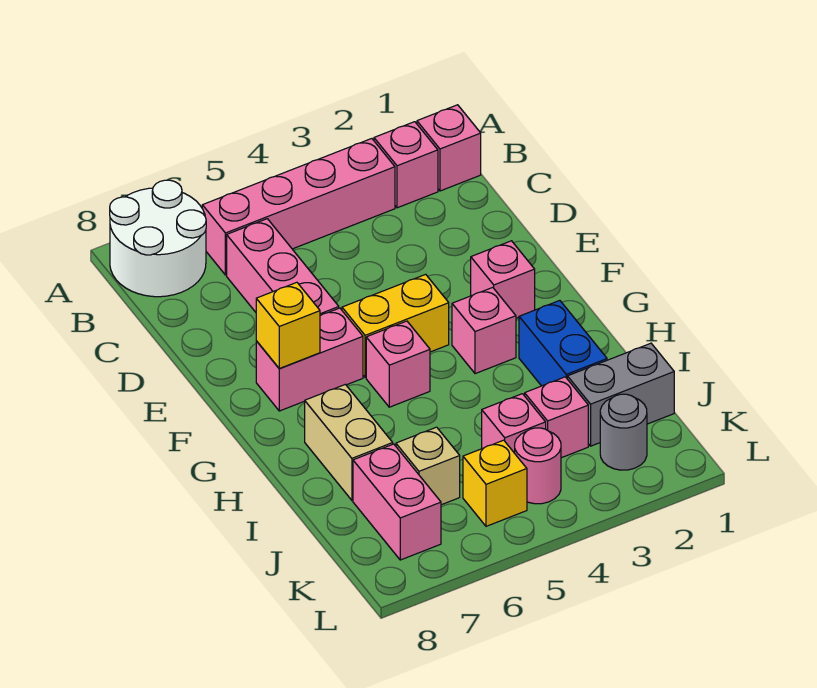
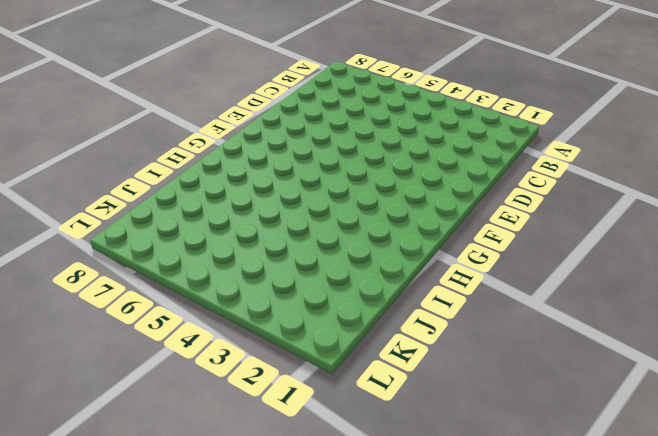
none -> white round brick A7:B8 level 1
none -> pink brick B1 level 1
none -> pink brick B2 level 1

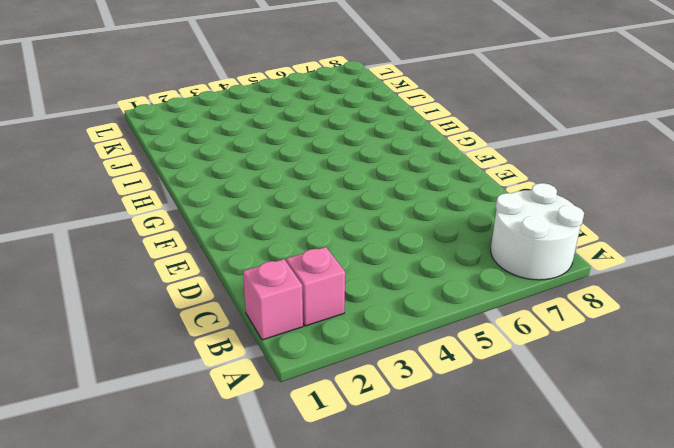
none -> pink brick B3:B6 level 1
none -> pink brick C6:E6 level 1
none -> pink brick F2 level 1

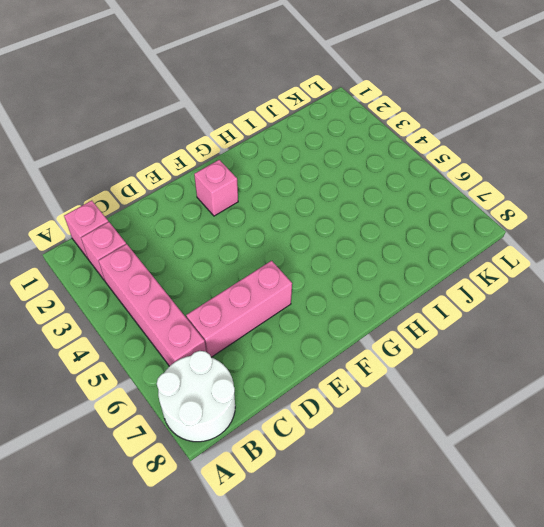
none -> yellow brick F4:F5 level 1
none -> pink brick F6:F7 level 1
none -> pink brick G3 level 1

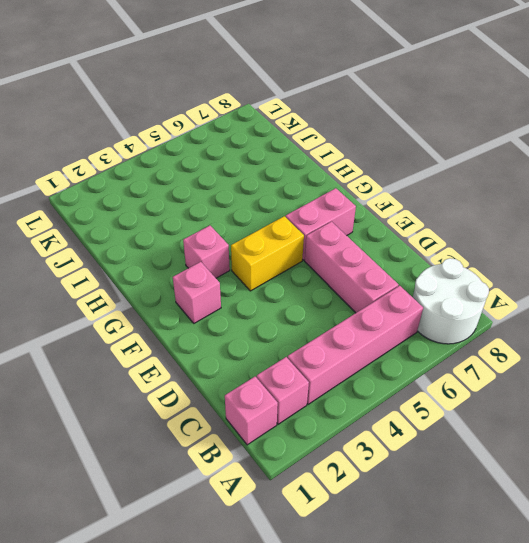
none -> pink brick G5 level 1
none -> blue brick H2:I2 level 1
none -> tan brick H7:I7 level 1

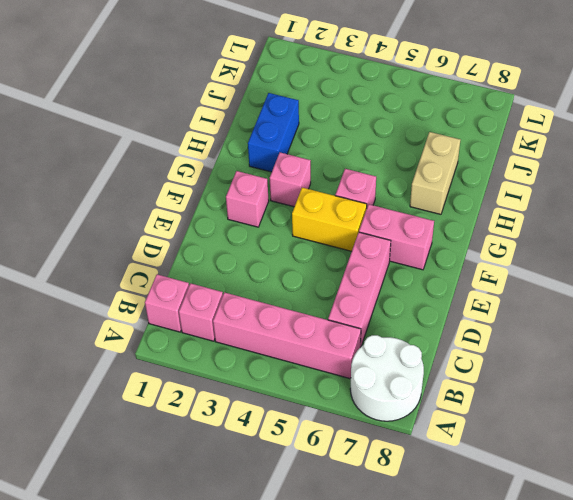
none -> grey brick J1:J2 level 1
none -> pink brick J3 level 1
none -> pink brick J4 level 1

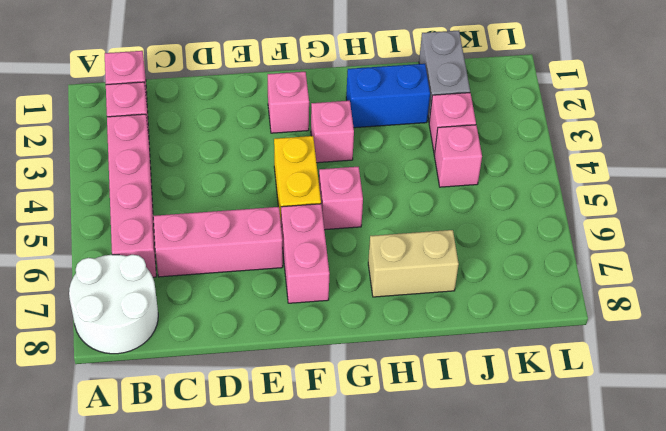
none -> tan brick J6 level 1
none -> pink brick J7:K7 level 1
none -> grey round brick K2 level 1

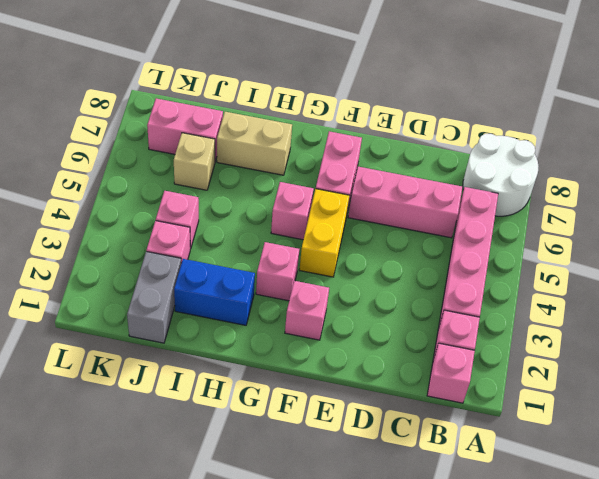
none -> grey round brick K2 level 1
none -> pink round brick K4 level 1
none -> yellow brick K5 level 1

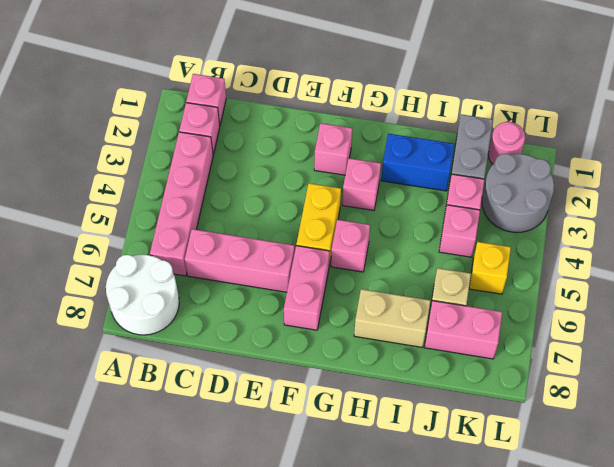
pink round brick K1 level 1 -> pink round brick K4 level 1
grey round brick K2:L3 level 1 -> grey round brick K2 level 1
none -> yellow brick F7 level 2

